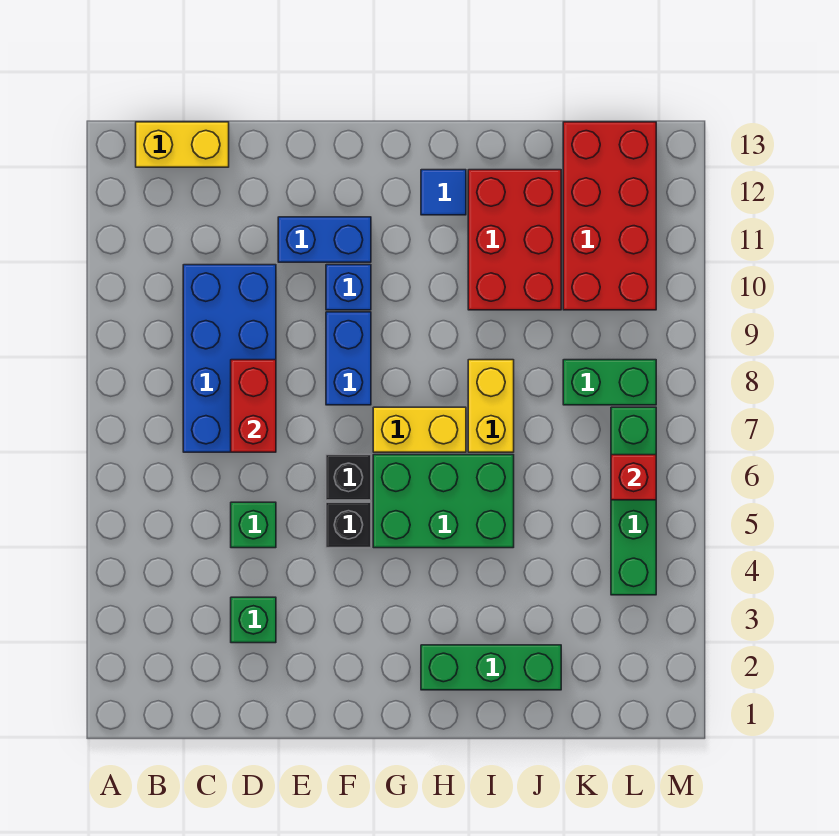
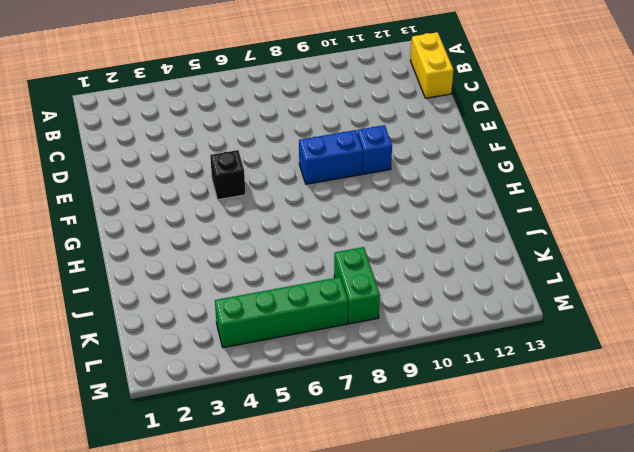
none -> blue brick C7:D10 level 1
none -> green brick D3 level 1
none -> green brick D5 level 1

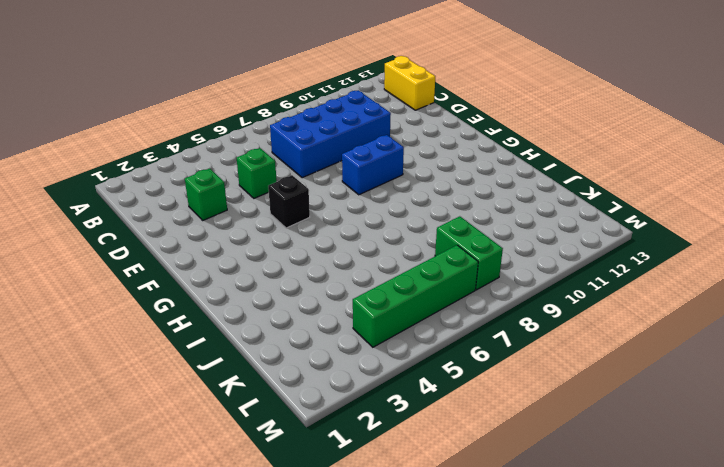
none -> blue brick E11:F11 level 1
none -> black brick F6 level 1
none -> blue brick F10 level 1

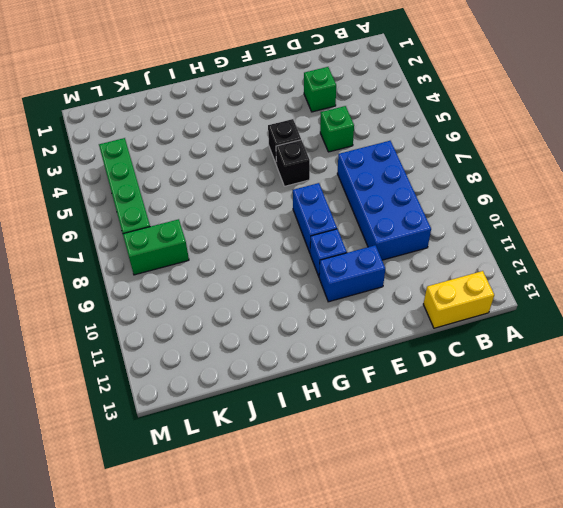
none -> green brick G5:I6 level 1
none -> yellow brick G7:H7 level 1
none -> green brick H2:J2 level 1

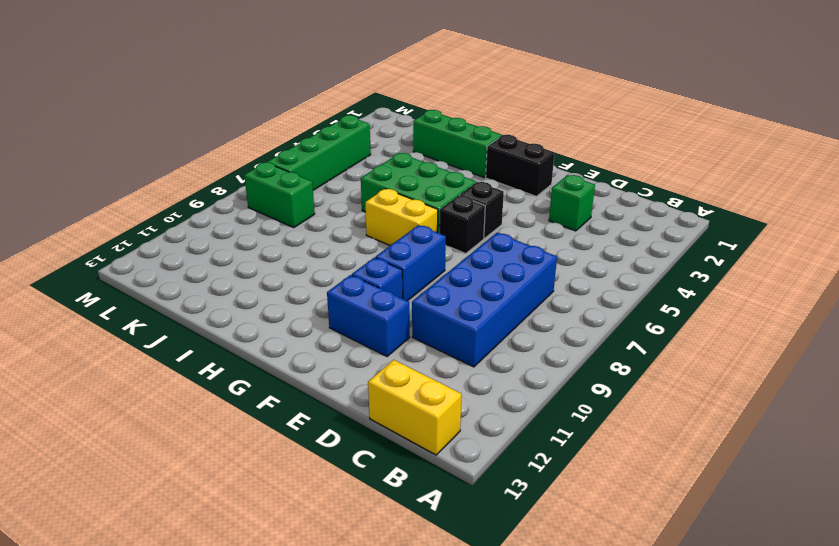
black brick F2:G2 level 1 -> none
none -> green brick D5 level 1
none -> blue tile H12 level 1
none -> yellow brick I7:I8 level 1

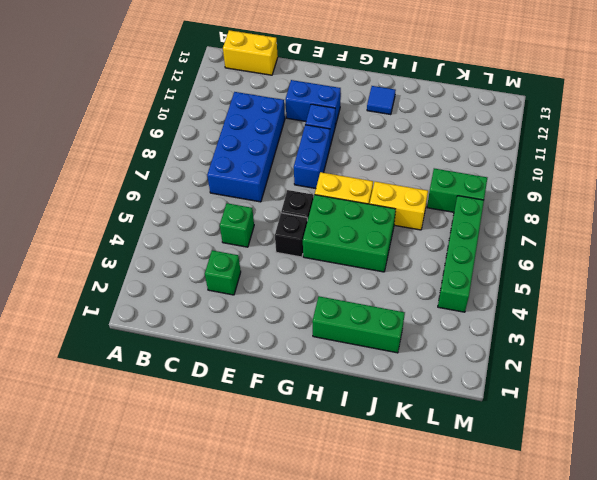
yellow brick I7:J7 level 1 -> yellow brick I7:I8 level 1
none -> red brick I10:J12 level 1
none -> red brick K10:L13 level 1
none -> red brick D7:D8 level 2

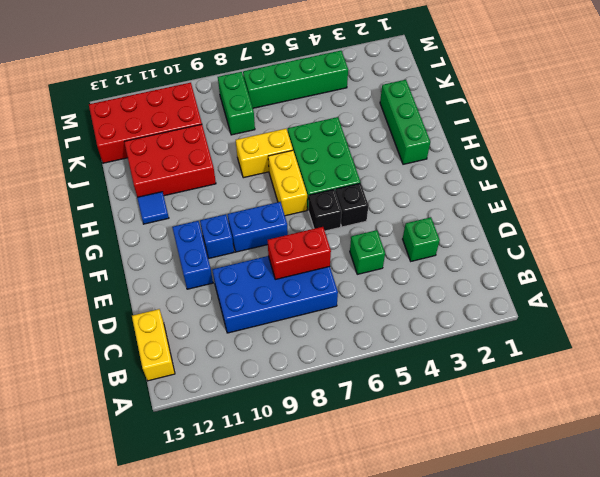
none -> red brick L6 level 2

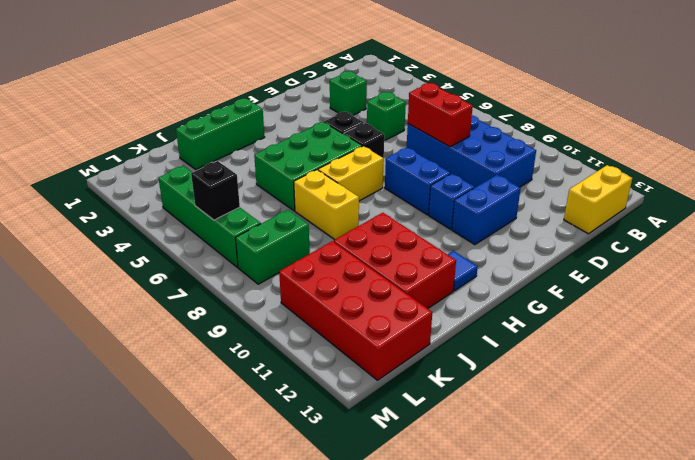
black brick L6 level 2 -> red brick L6 level 2

